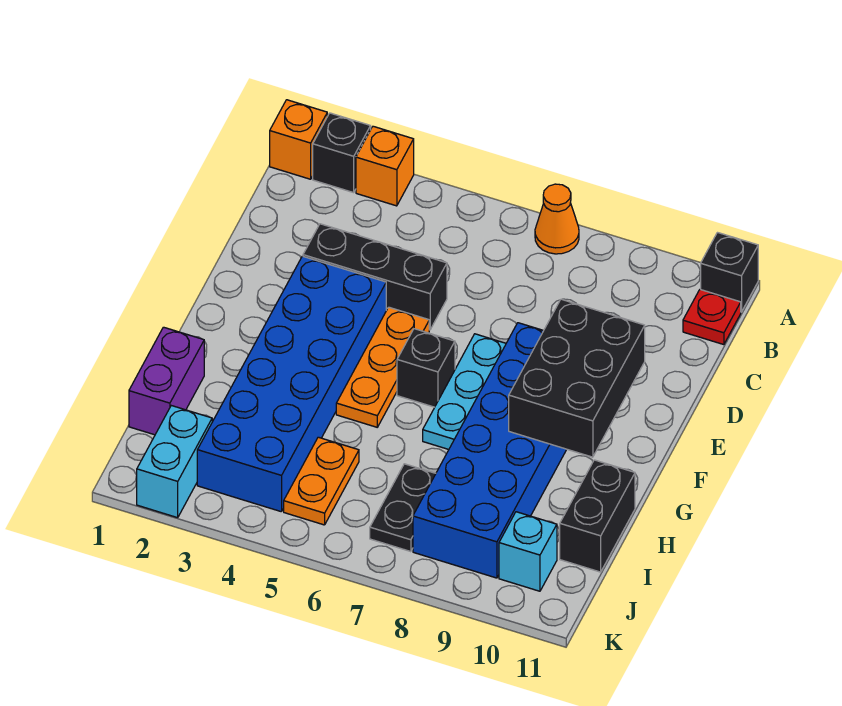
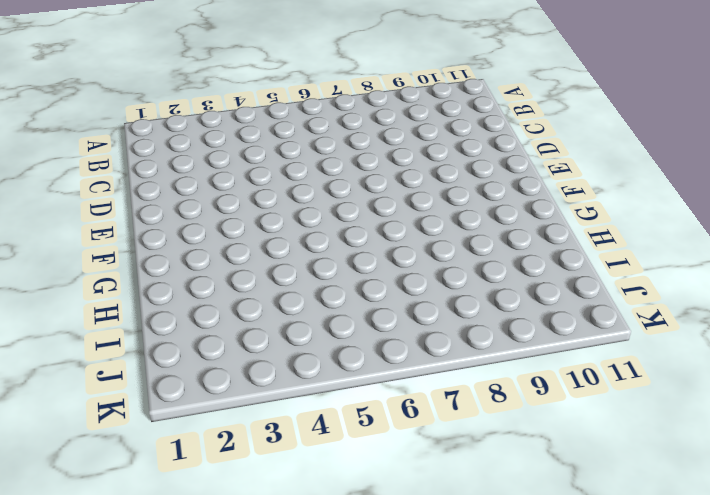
none -> orange brick A1 level 1
none -> black brick A2 level 1
none -> orange brick A3 level 1

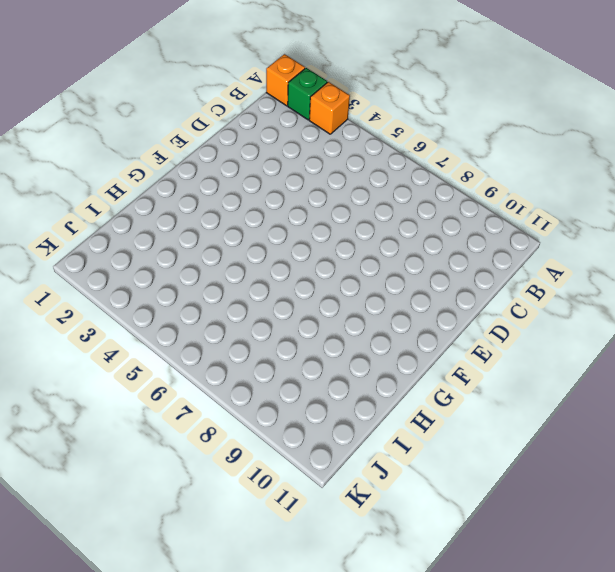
green brick A2 level 1 -> black brick A2 level 1
none -> orange cone A7 level 1
none -> black brick A11 level 1
none -> red plate B11 level 1

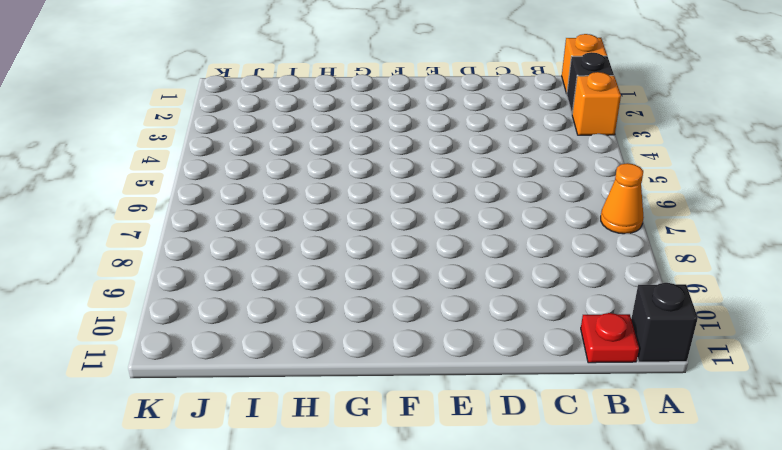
none -> black brick D3:D5 level 1
none -> blue brick E3:J4 level 1
none -> orange plate E5:G5 level 1

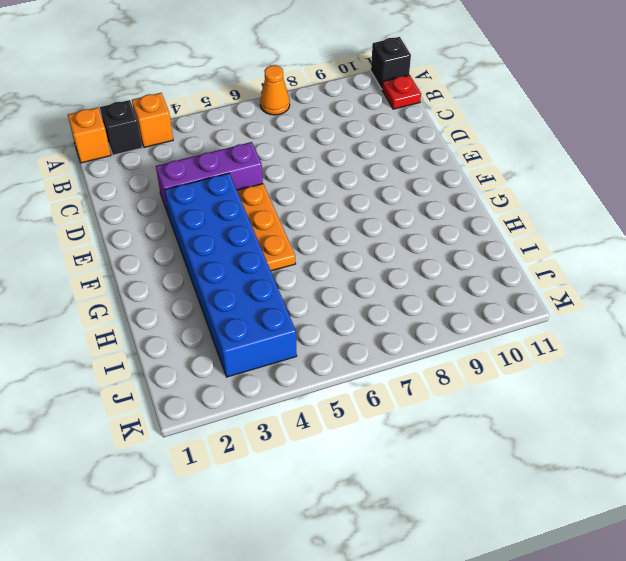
purple brick D3:D5 level 1 -> black brick D3:D5 level 1
none -> cyan plate E7:G7 level 1
none -> blue brick E8:J9 level 1
none -> black brick F6 level 1

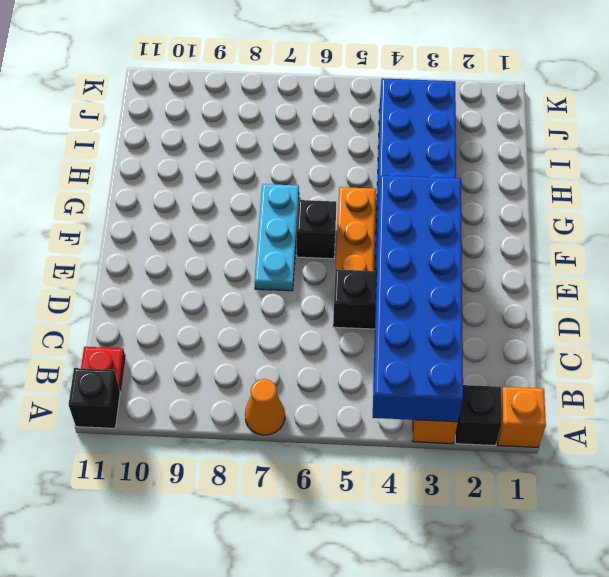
blue brick A3:F4 level 2 -> blue brick E8:J9 level 1
none -> purple brick H1:I1 level 1
none -> black brick H11:I11 level 1
none -> orange plate I5:J5 level 1

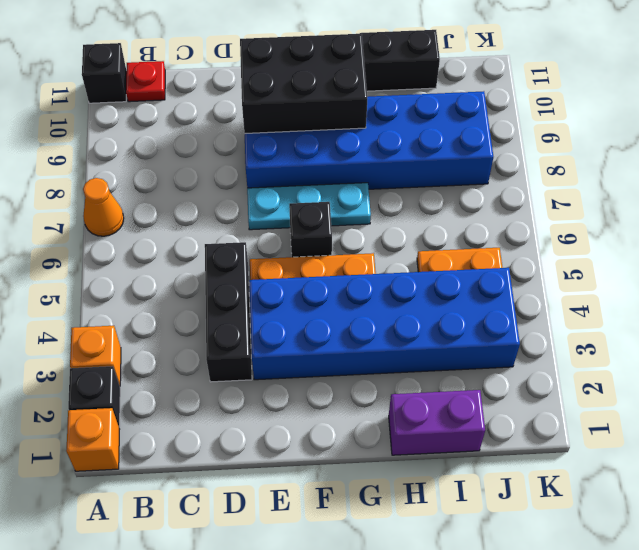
none -> black plate I7:J7 level 1
none -> cyan brick J2:K2 level 1
none -> cyan brick J10 level 1

